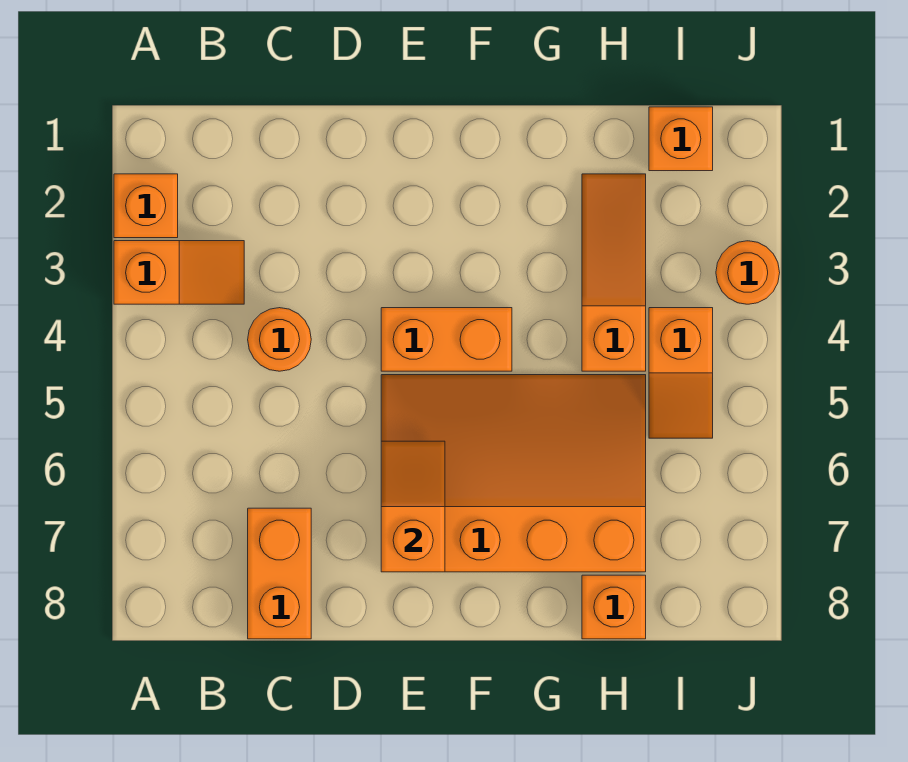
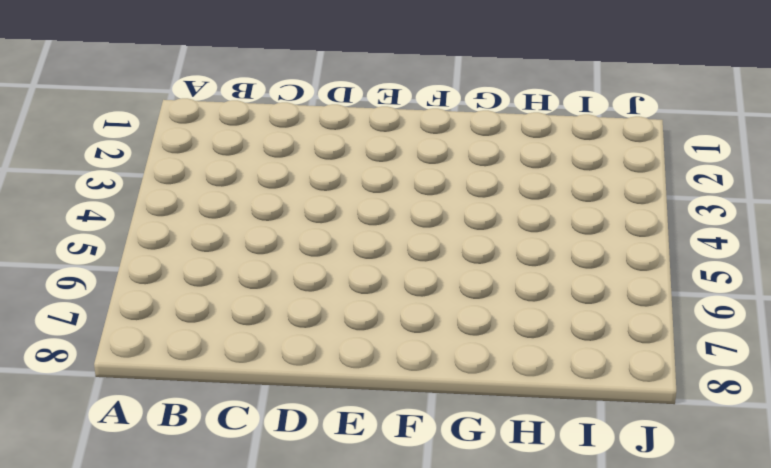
none -> orange brick A2 level 1
none -> orange slope A3:B3 level 1 top A
none -> orange round brick C4 level 1

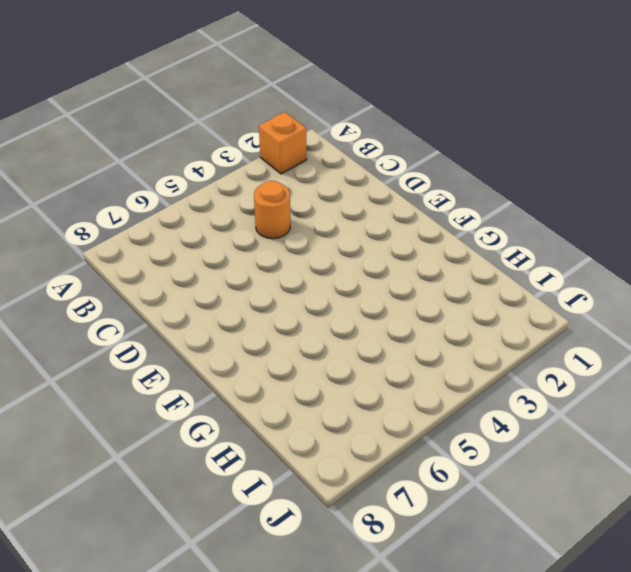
none -> orange slope A3:B3 level 1 top A
none -> orange brick C7:C8 level 1
none -> orange brick E4:F4 level 1

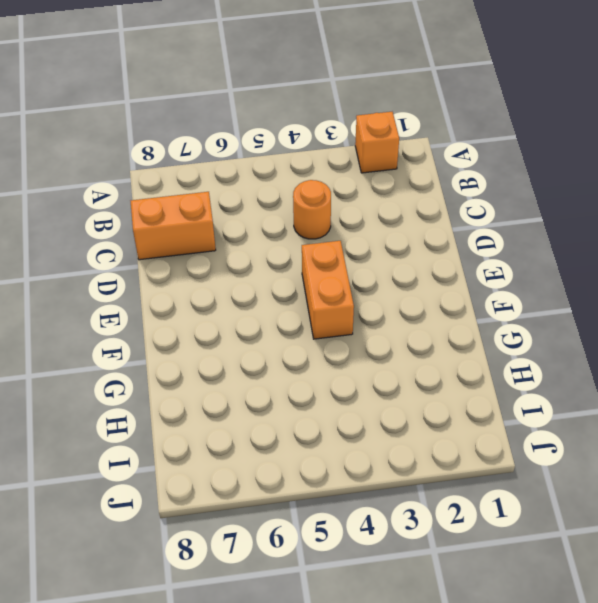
none -> orange slope A3:B3 level 1 top A
none -> orange slope E5:H7 level 1 top 7
none -> orange slope H2:H4 level 1 top 4

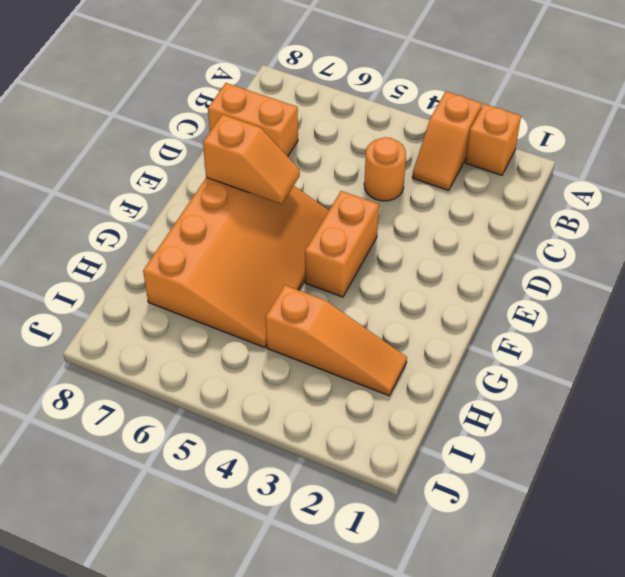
none -> orange brick H8 level 1
none -> orange brick I1 level 1
none -> orange slope I4:I5 level 1 top 4

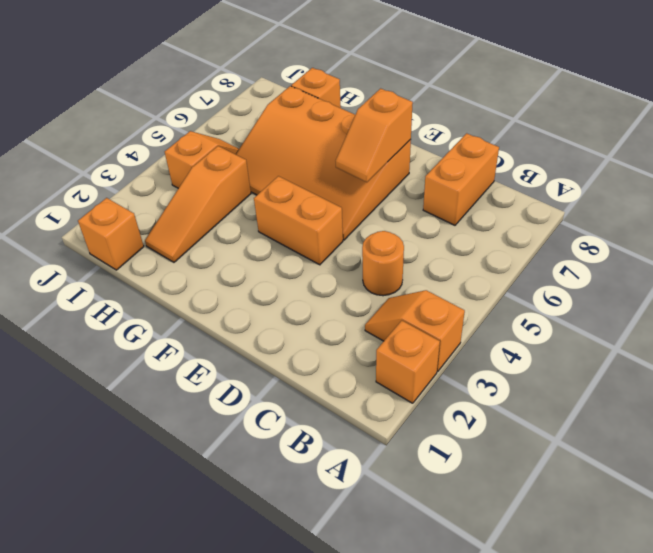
none -> orange round brick J3 level 1

